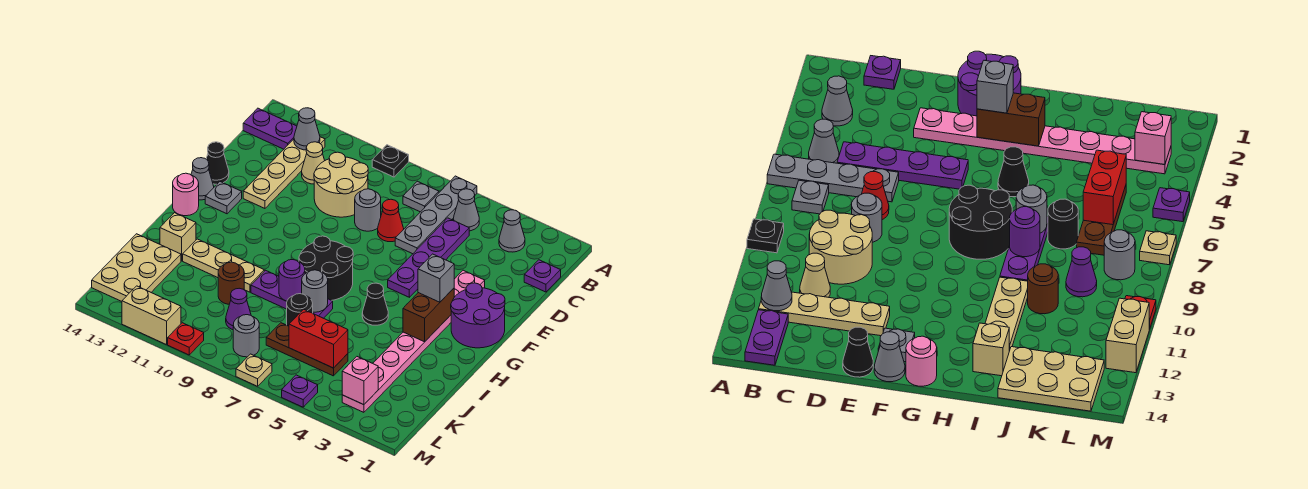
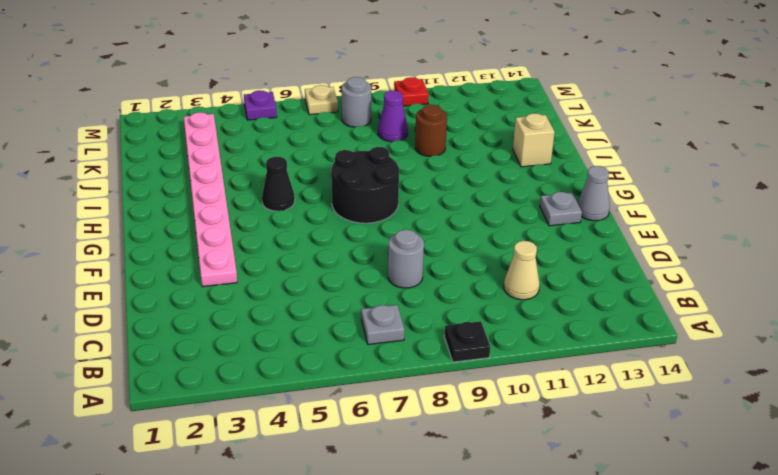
none -> grey plate A6:D6 level 1
none -> grey cone B3 level 1
none -> grey cone B5 level 1
none -> tan plate B12:E12 level 1

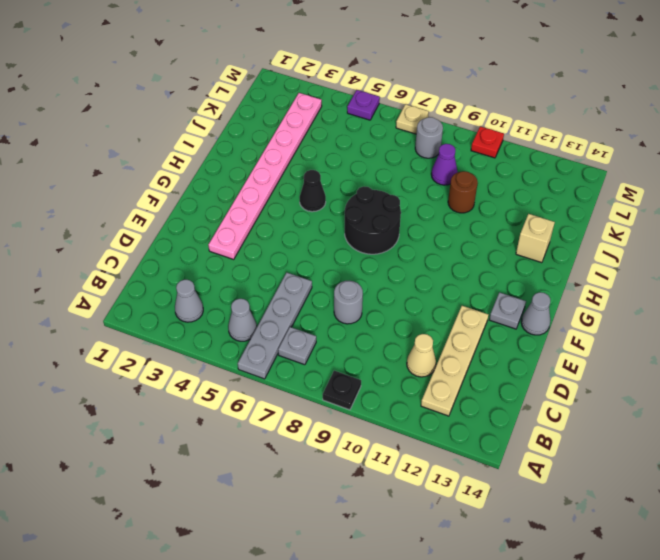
none -> purple plate B13:B14 level 1
none -> purple plate C1 level 1
none -> purple plate C5:F5 level 1
none -> tan round brick C9:D10 level 1

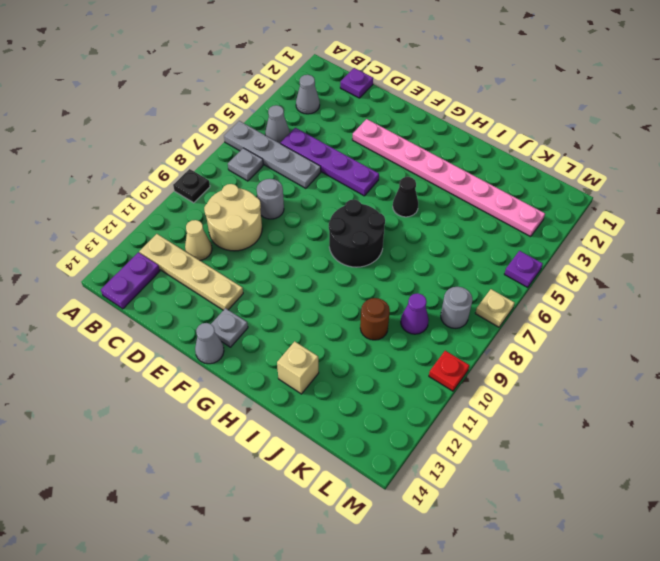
none -> red cone D7 level 1
none -> black cone E14 level 1
none -> purple round brick F1:G2 level 1
none -> pink round brick G14 level 1

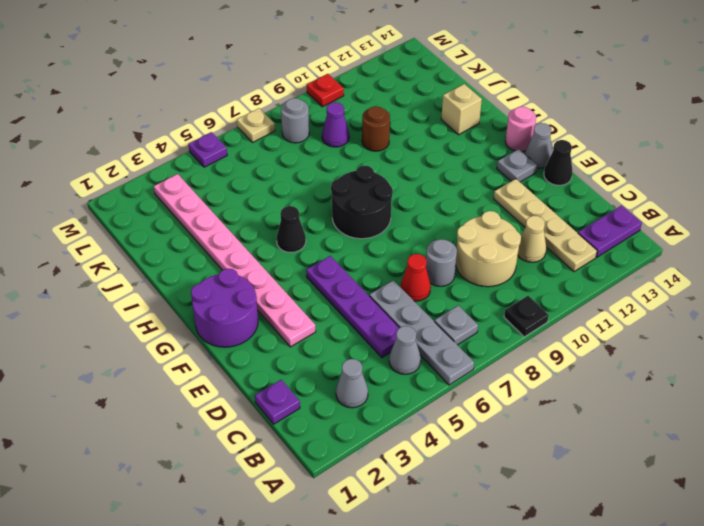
none -> purple plate I7:I9 level 1
none -> tan plate I10:I12 level 1
none -> black round brick J7 level 1
none -> tan plate J13:L14 level 1

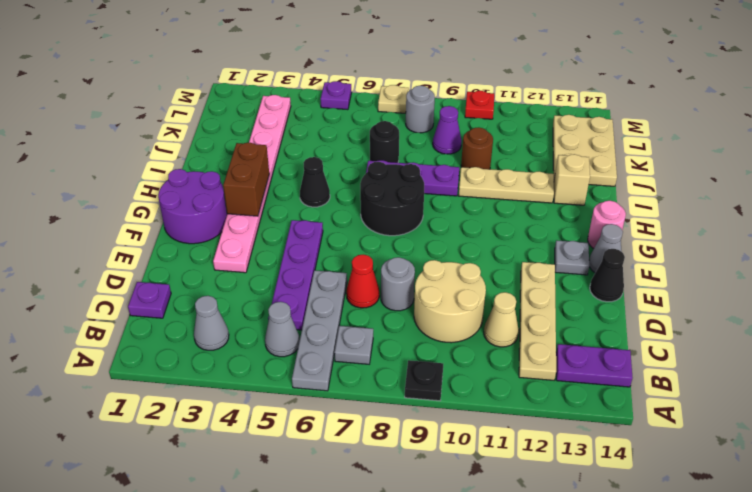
none -> brown plate K5:K7 level 1
none -> tan brick M11:M12 level 1
none -> grey cone B12 level 2
none -> grey round brick I7 level 2

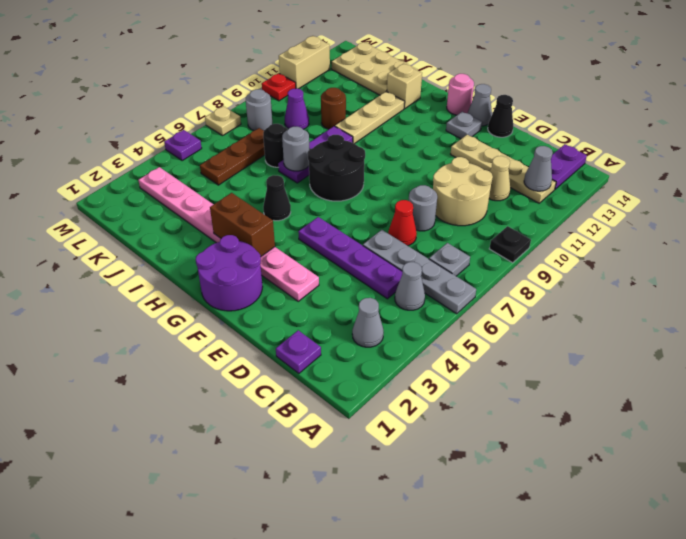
none -> purple round brick I8 level 2
none -> red brick K5:K6 level 2
none -> pink brick L3 level 2
none -> grey brick G3 level 3

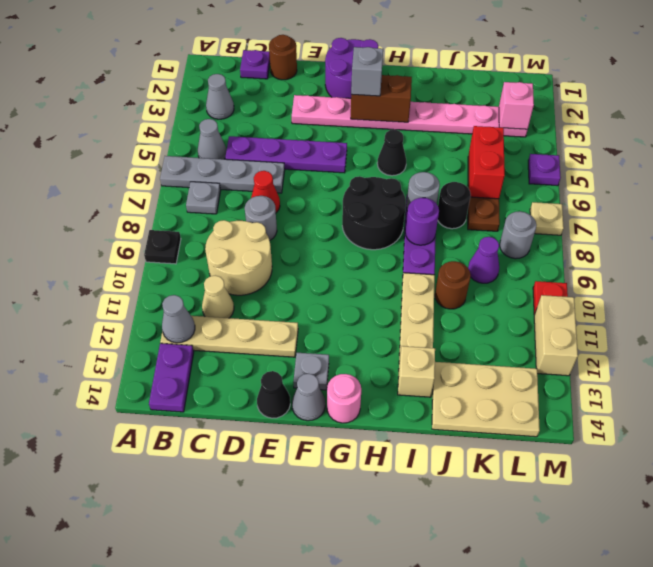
brown round brick D1 level 1 -> none

